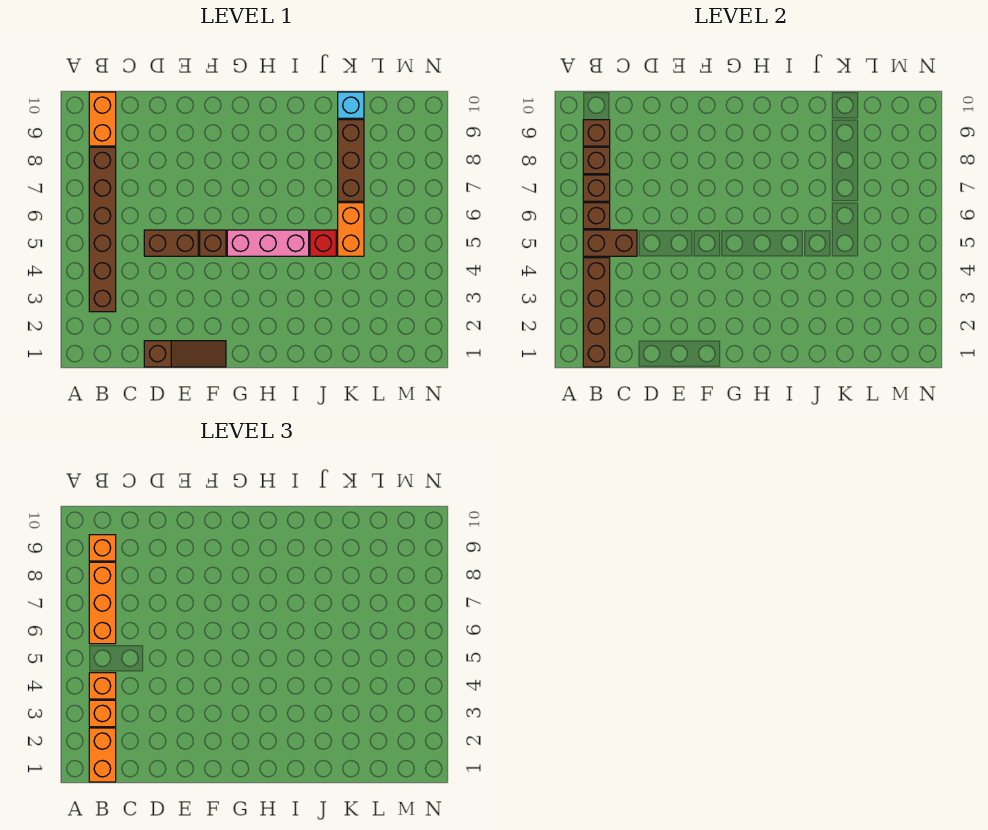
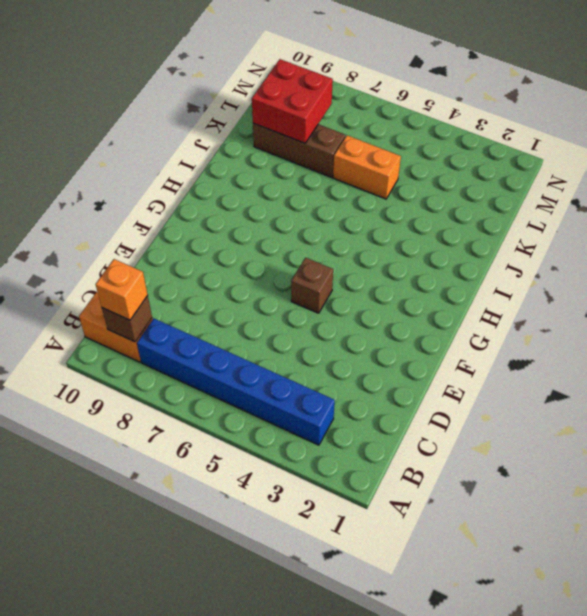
blue brick B3:B8 level 1 -> brown brick B3:B8 level 1
red brick K8:L9 level 2 -> none
none -> brown slope D1:F1 level 1 top D
none -> brown brick D5:E5 level 1
none -> pink brick G5:I5 level 1

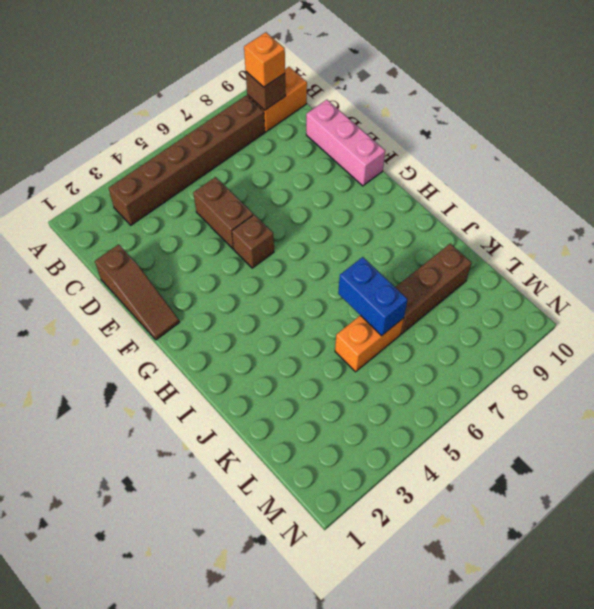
pink brick D10:F10 level 1 -> pink brick G5:I5 level 1
blue brick J6:K6 level 2 -> none
none -> red brick J5 level 1
none -> cyan brick K10 level 1
none -> brown brick B1:B4 level 2

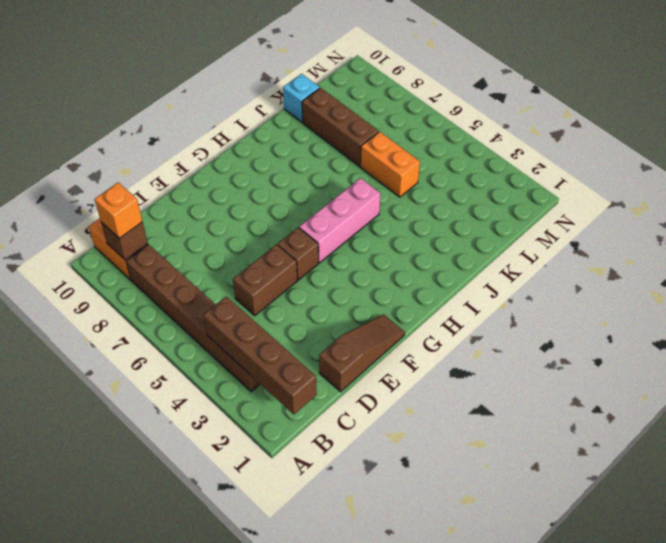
none -> red brick J5 level 1
none -> brown brick B5:C5 level 2
none -> brown brick B6 level 2

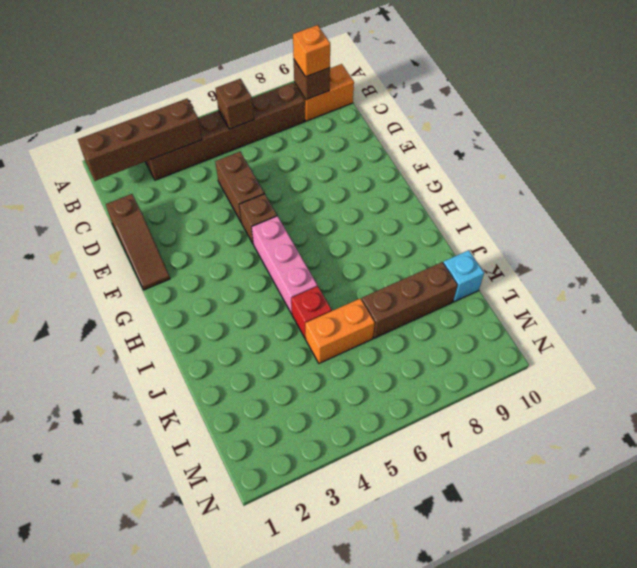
none -> brown brick B5:C5 level 2
none -> brown brick B7 level 2
none -> brown brick B8 level 2

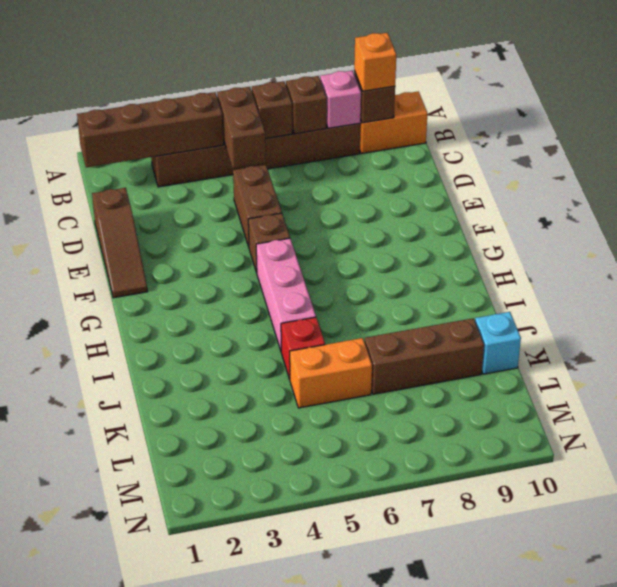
pink brick B8 level 2 -> brown brick B8 level 2
none -> orange brick B1:B2 level 3
none -> orange brick B3 level 3
none -> orange brick B4 level 3

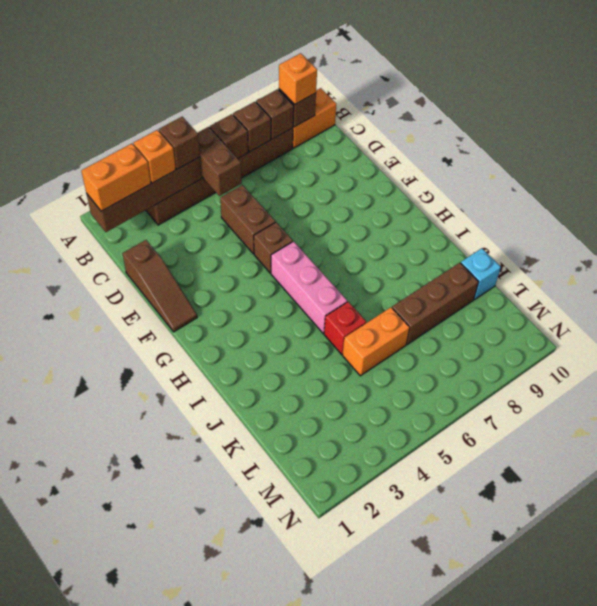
brown brick B4 level 3 -> orange brick B4 level 3
none -> orange brick B6:B8 level 3

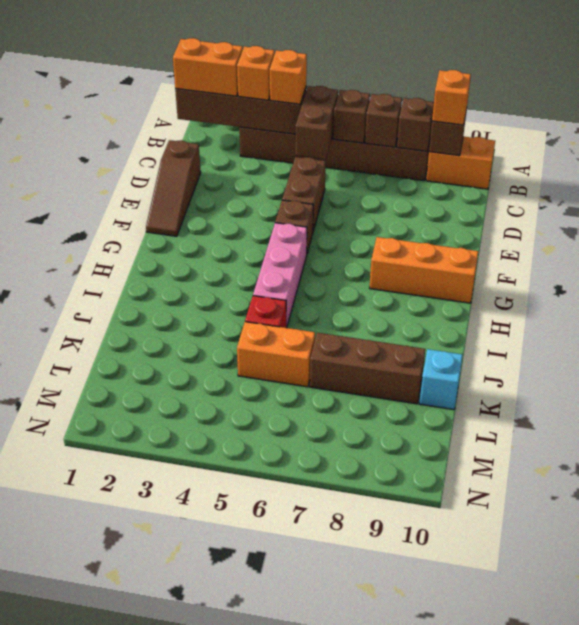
orange brick G8:G10 level 1 -> orange brick B6:B8 level 3

